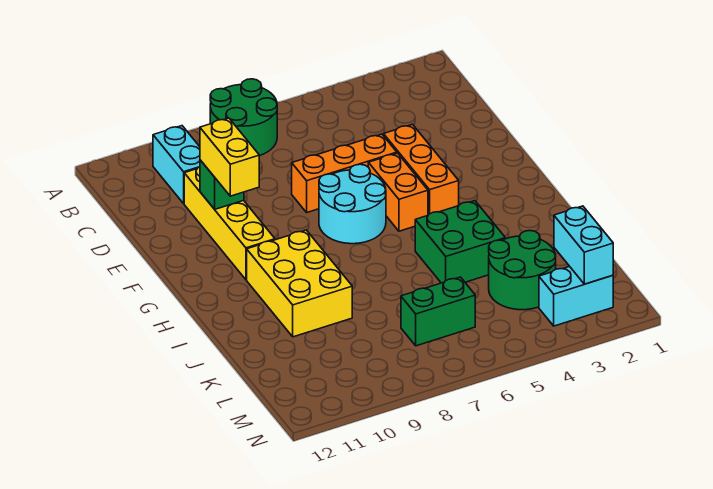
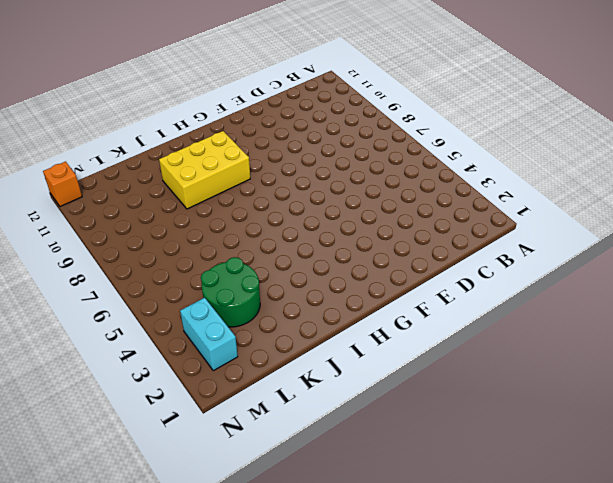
orange brick N12 level 1 -> none
none -> green round brick A7:B8 level 1
none -> cyan brick B10:C10 level 1
none -> yellow brick D10:G10 level 1

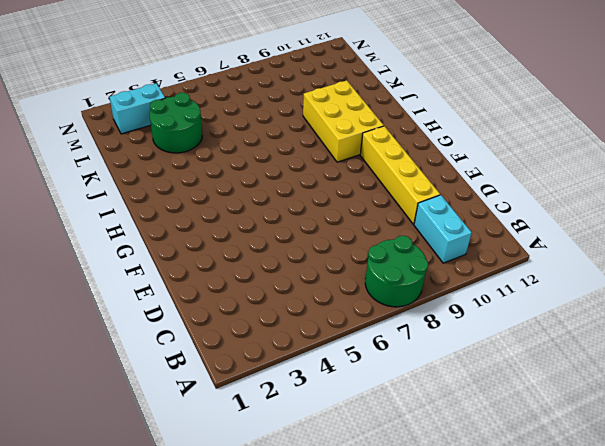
none -> orange brick E4:G4 level 1
none -> orange brick E5:E7 level 1
none -> orange brick F5:G5 level 1

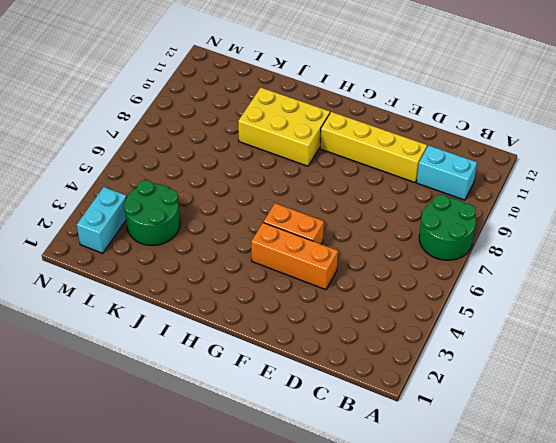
none -> orange brick E5:E7 level 1
none -> cyan round brick F6:G7 level 1
none -> green brick I4:J5 level 1

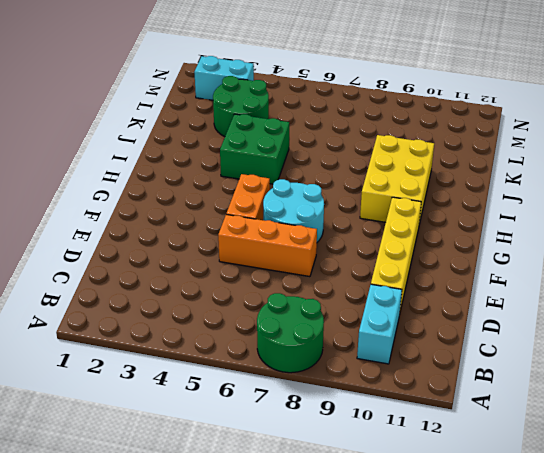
none -> orange brick E4:G4 level 1
none -> green brick L6:L7 level 1
none -> green brick E10 level 2

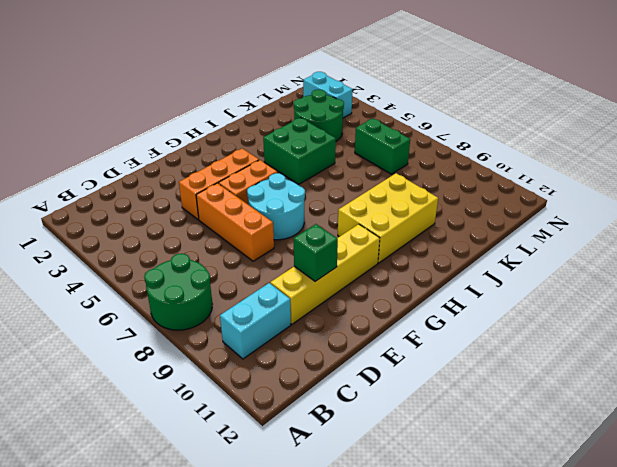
none -> cyan brick L2:M2 level 2
none -> yellow brick E10:F10 level 3

